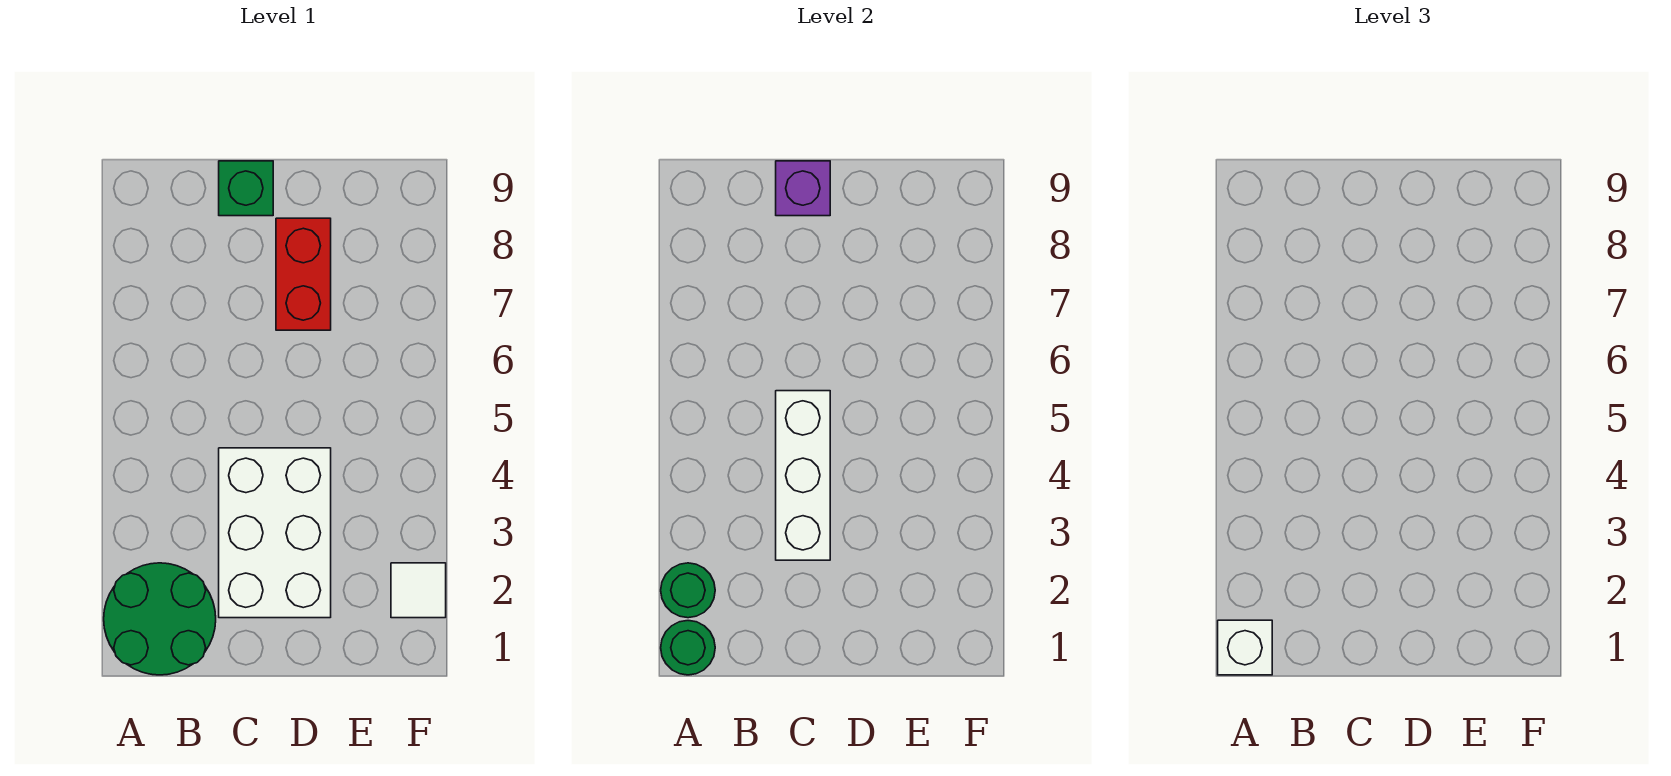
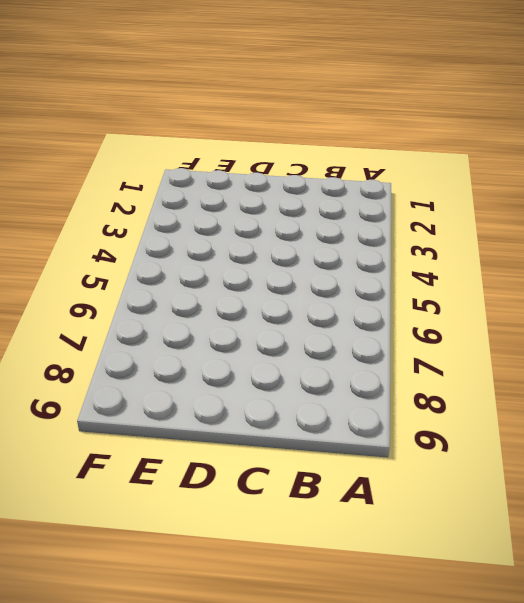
none -> green round brick A1:B2 level 1
none -> white brick C2:D4 level 1

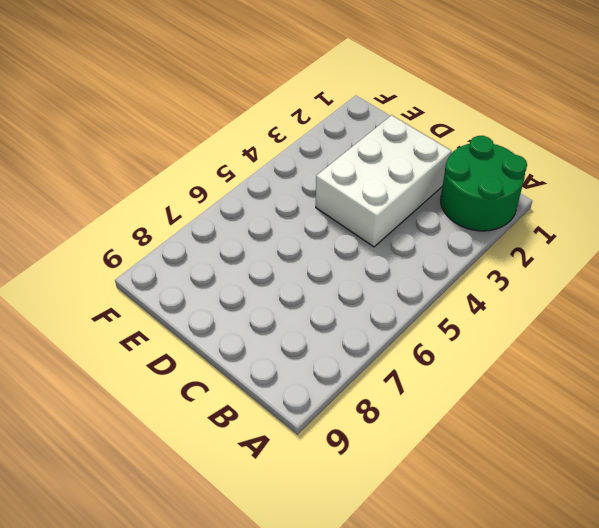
none -> green brick C9 level 1
none -> red brick D7:D8 level 1

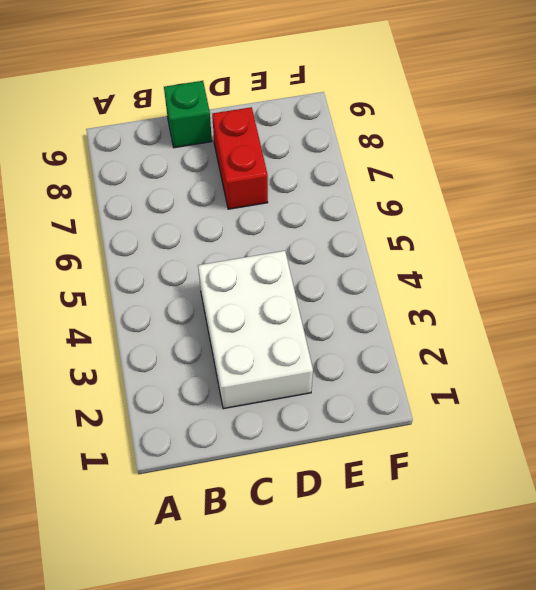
none -> green round brick A1:B2 level 1
none -> white tile F2 level 1

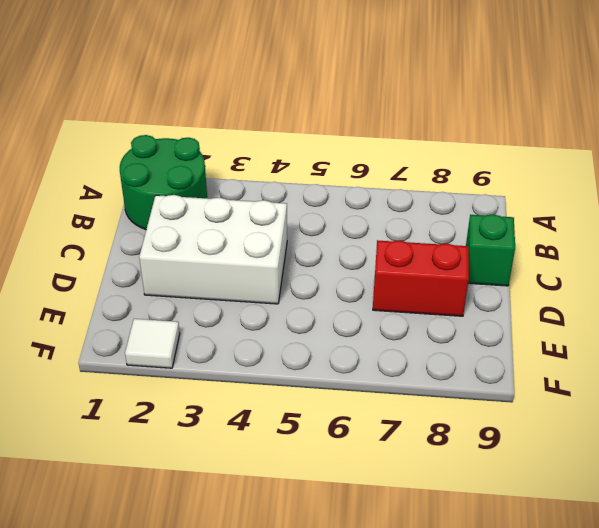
none -> green round brick A1 level 2
none -> green round brick A2 level 2

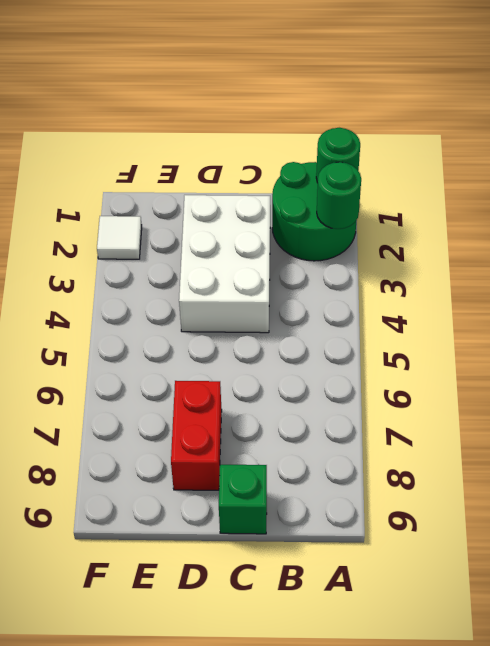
none -> white brick C3:C5 level 2
none -> purple brick C9 level 2

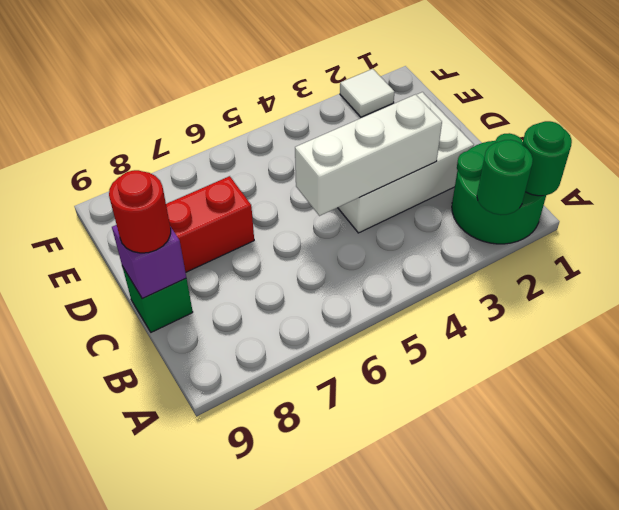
red round brick C9 level 3 -> none
none -> white brick A1 level 3

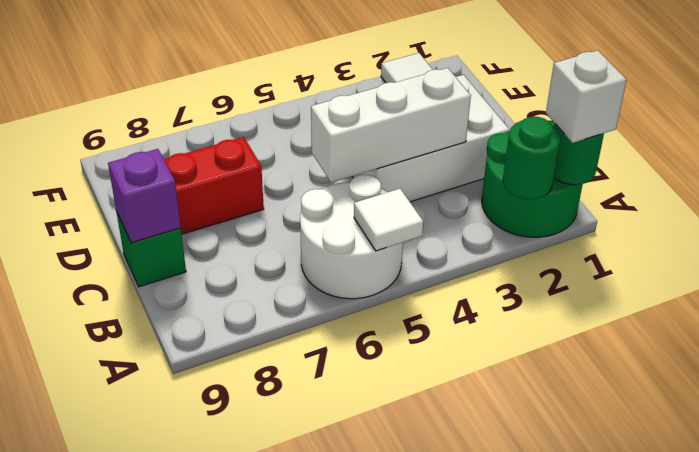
white round brick A5:B6 level 1 -> none
white tile A5 level 2 -> none

